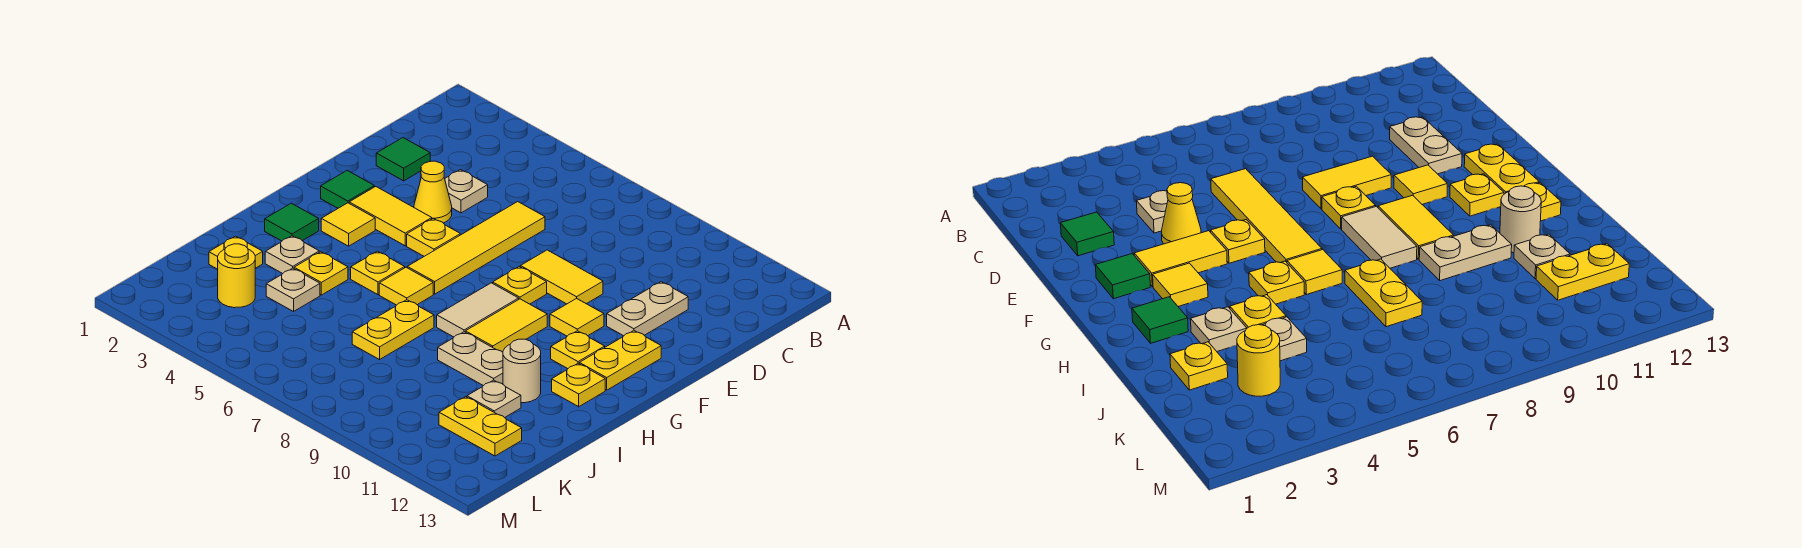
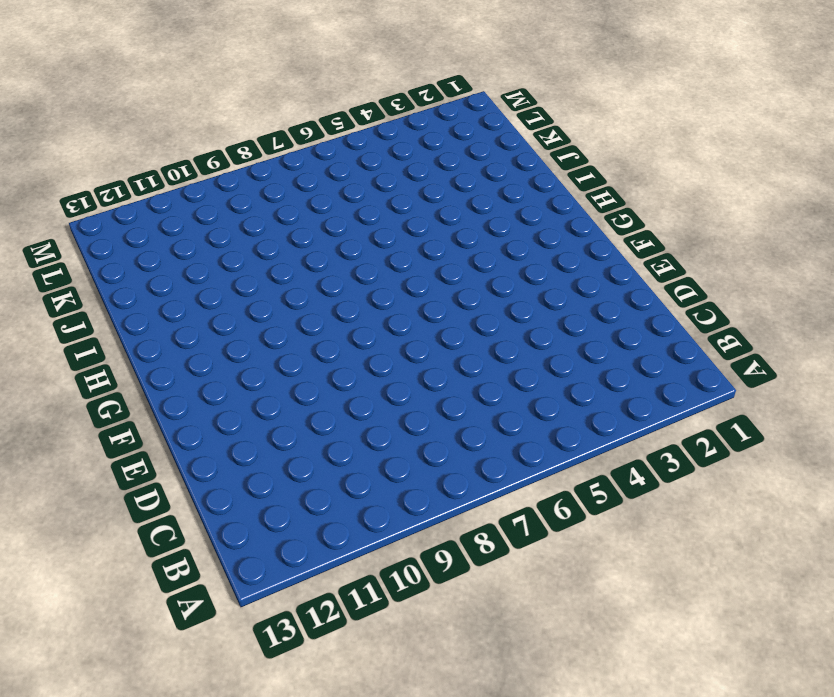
none -> green tile D2 level 1
none -> tan plate D4 level 1
none -> yellow tile D6:G6 level 1
none -> tan plate D11:E11 level 1

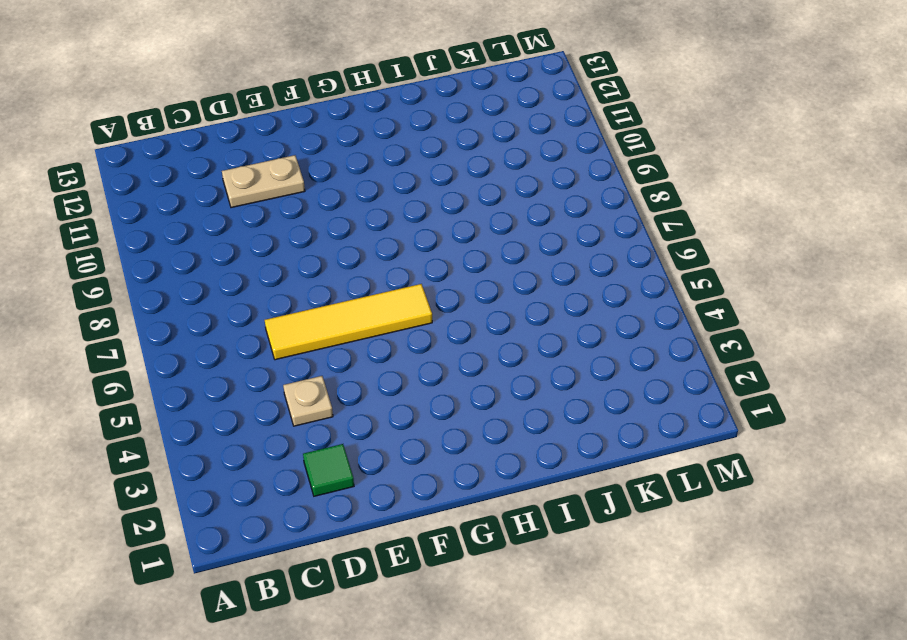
none -> yellow cone E4 level 1
none -> yellow tile E8:E9 level 1
none -> green tile F2 level 1
none -> yellow tile F3:F4 level 1

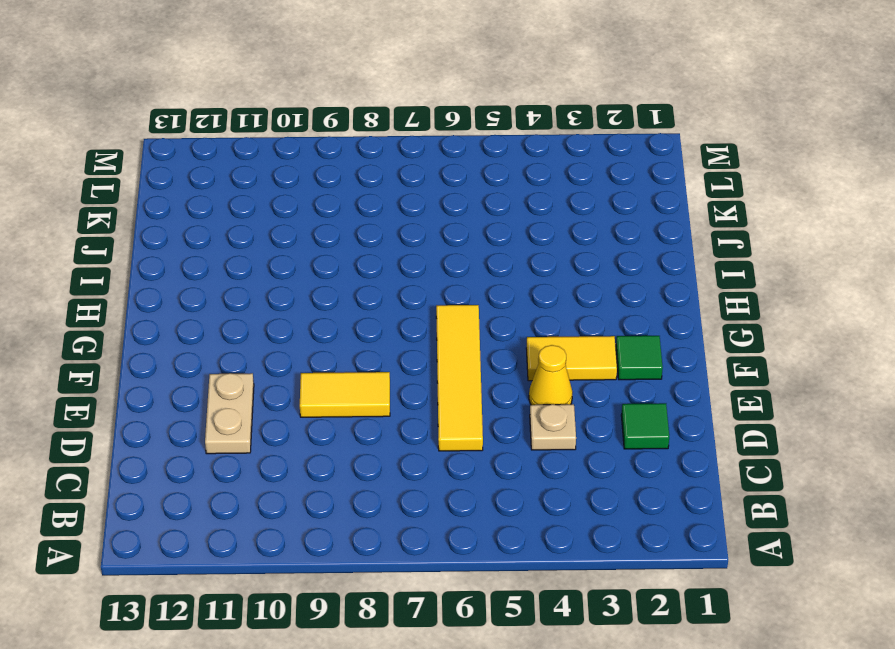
none -> yellow plate F5 level 1
none -> yellow plate F8 level 1
none -> yellow tile F10 level 1
none -> yellow plate F12:G12 level 1

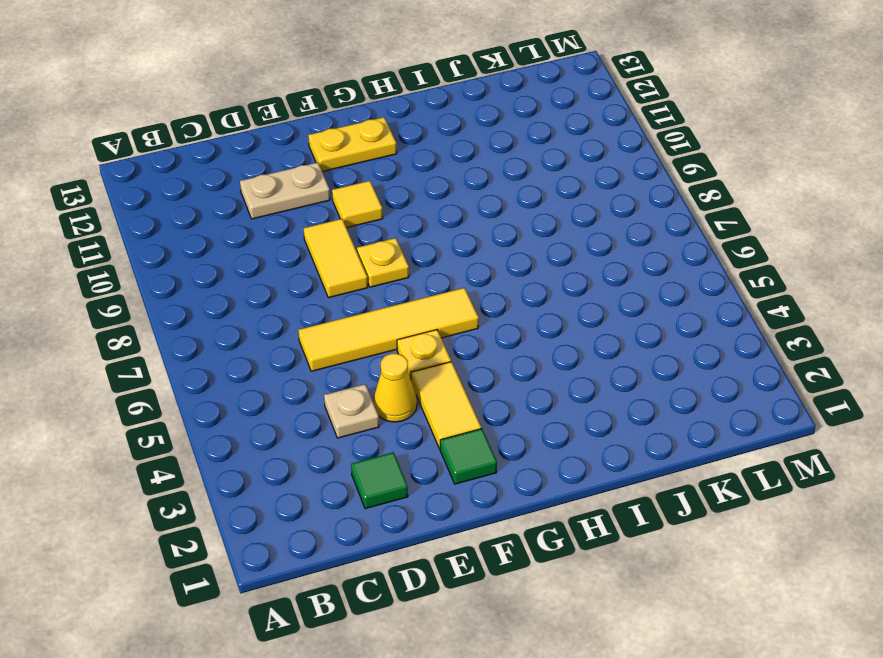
none -> yellow tile G3 level 1
none -> tan tile G8:H8 level 1
none -> yellow tile G9:H9 level 1
none -> yellow plate G11 level 1

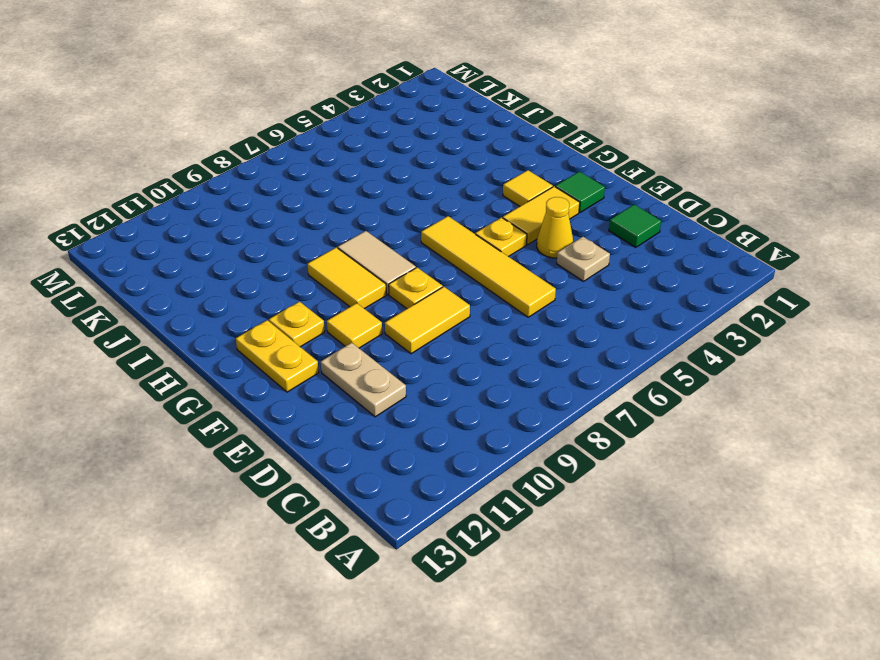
none -> green tile H2 level 1
none -> yellow plate H5 level 1
none -> yellow tile H6 level 1
none -> yellow plate H12 level 1

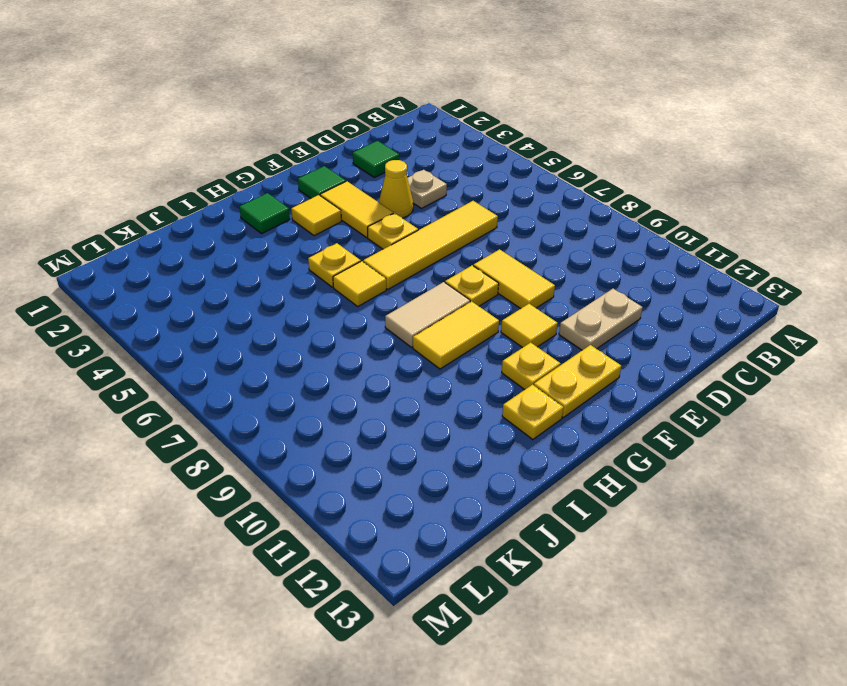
none -> tan plate I3 level 1
none -> yellow plate I4 level 1
none -> yellow plate I7:J7 level 1
none -> tan plate I9:I10 level 1

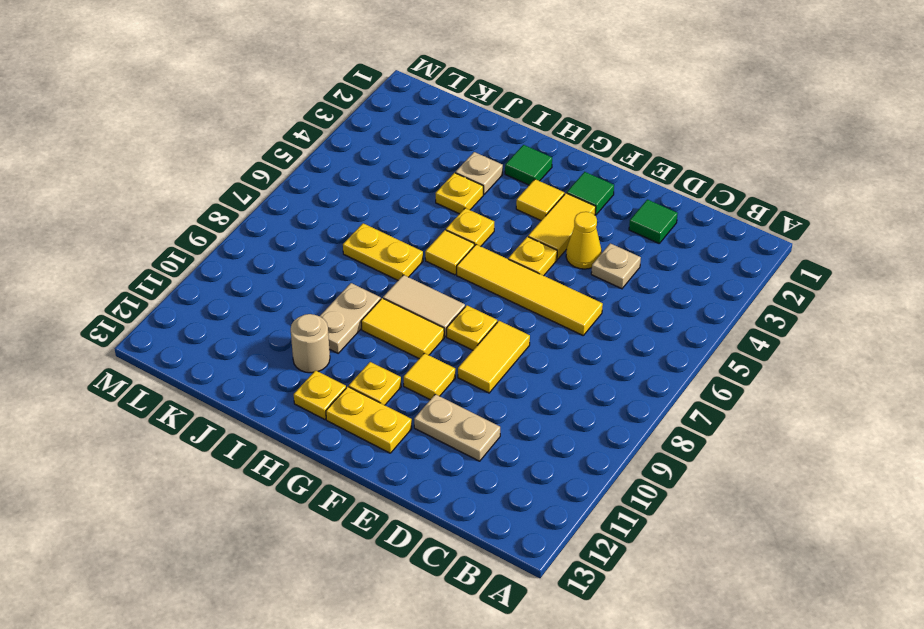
none -> yellow plate J2 level 1
none -> tan plate J4 level 1
none -> tan plate J11 level 1
none -> yellow round brick K3 level 1

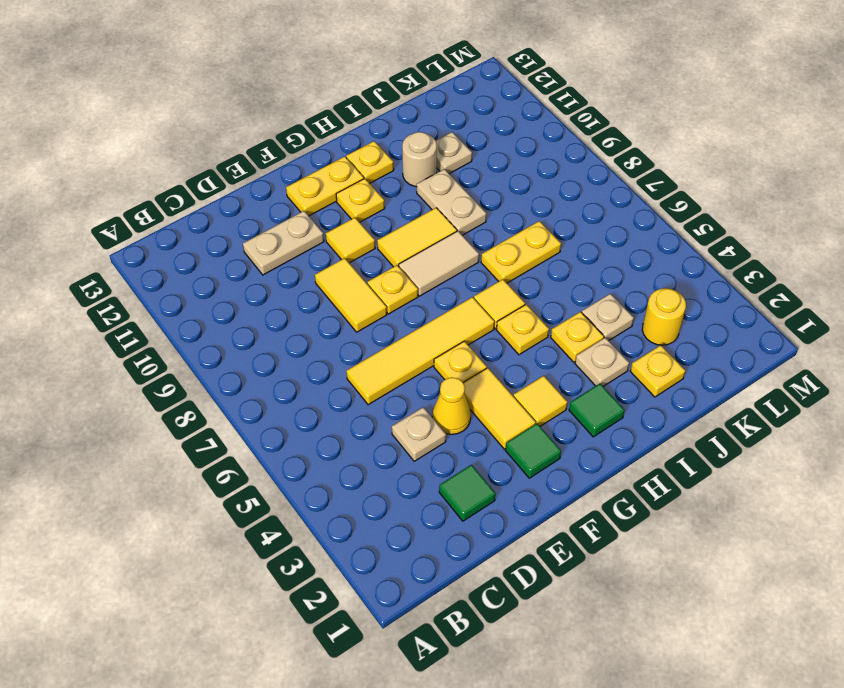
none -> yellow plate K11:K12 level 1

